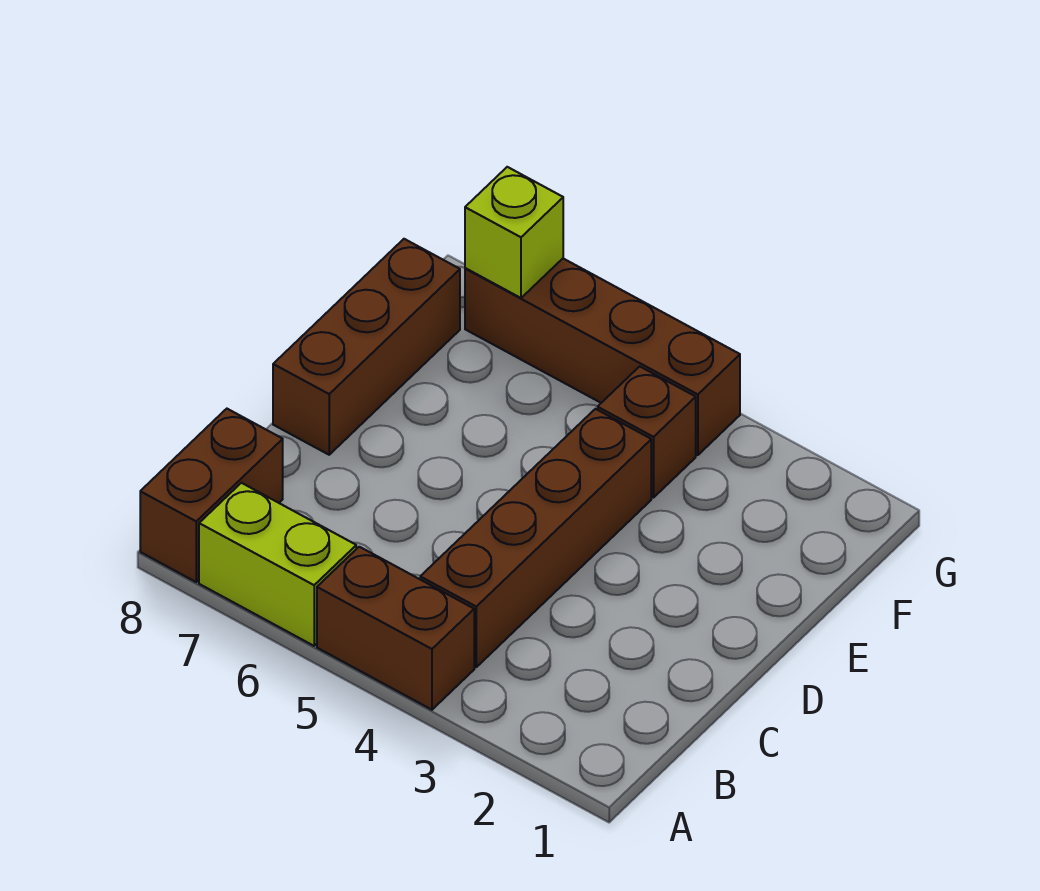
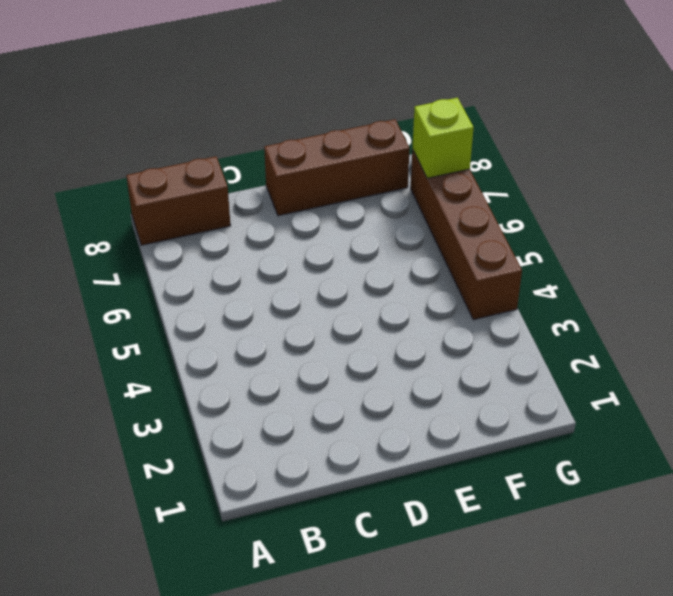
none -> brown brick A4:A5 level 1
none -> lime brick A6:A7 level 1

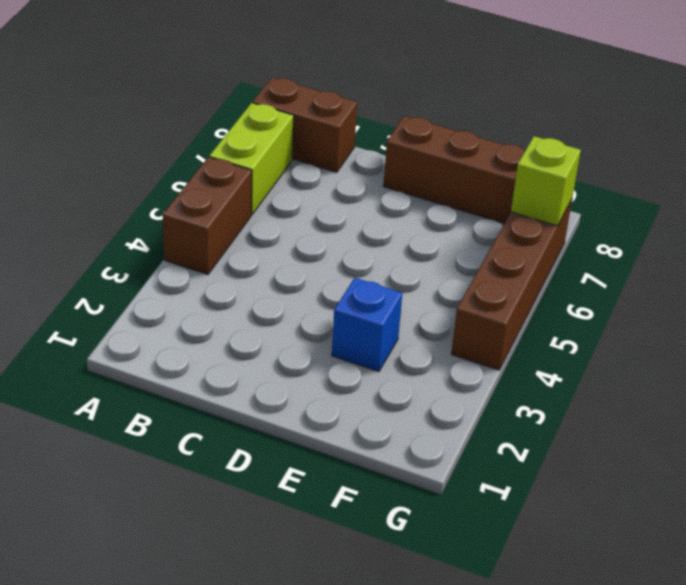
blue brick E3 level 1 -> none
none -> brown brick B4:E4 level 1
none -> brown brick F4 level 1

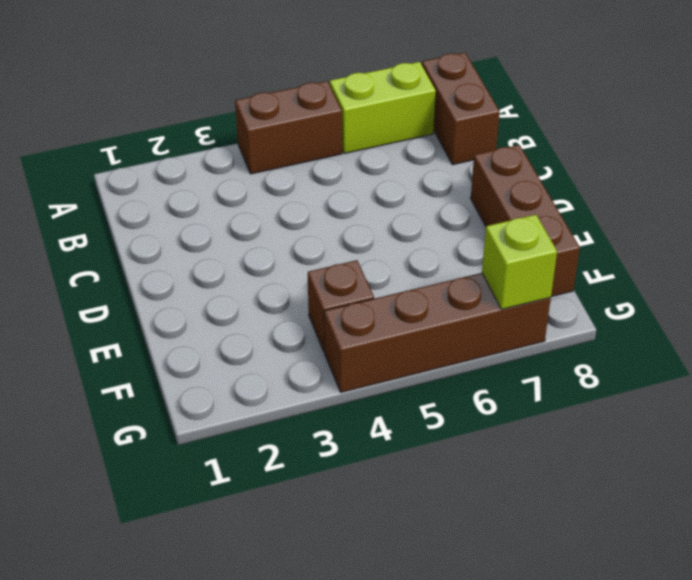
none -> brown brick B4:E4 level 1

